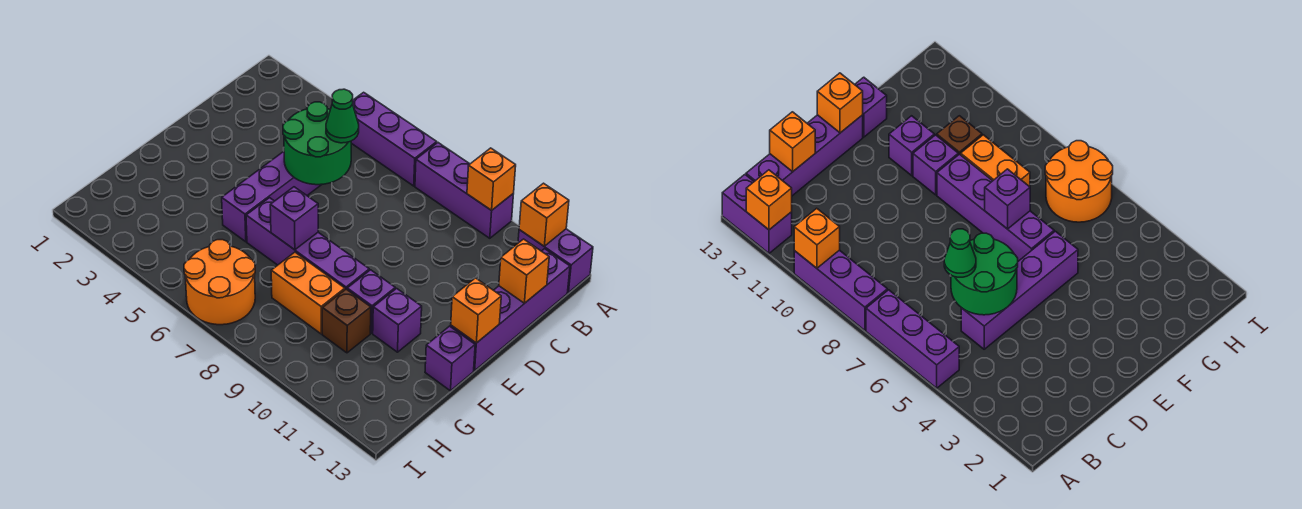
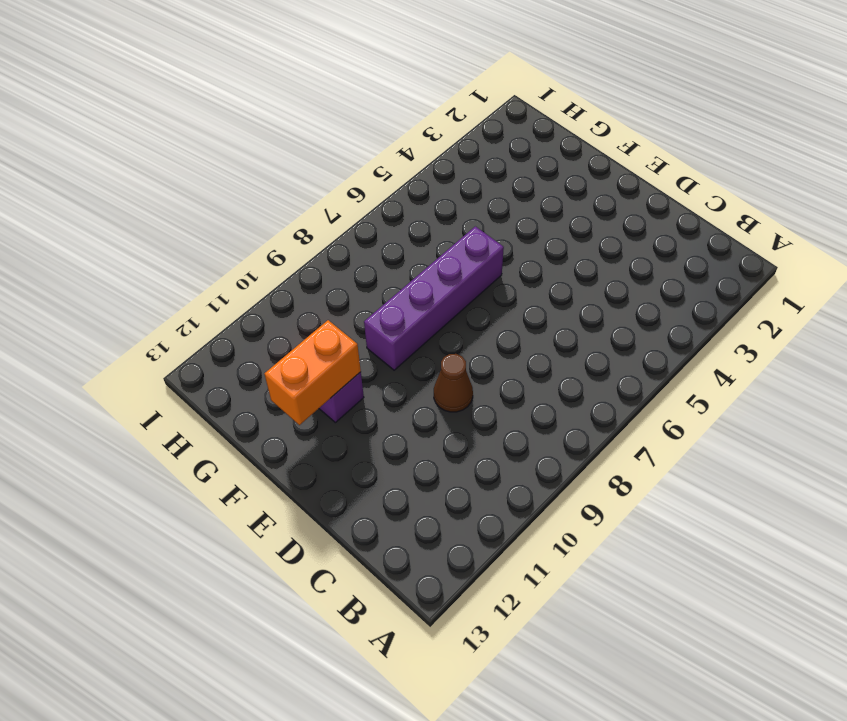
brown cone D9 level 1 -> none
orange brick F11:F12 level 2 -> orange brick G8:G9 level 1
none -> purple brick A5:A7 level 1
none -> purple brick A8:A10 level 1
none -> purple brick A12:A13 level 1

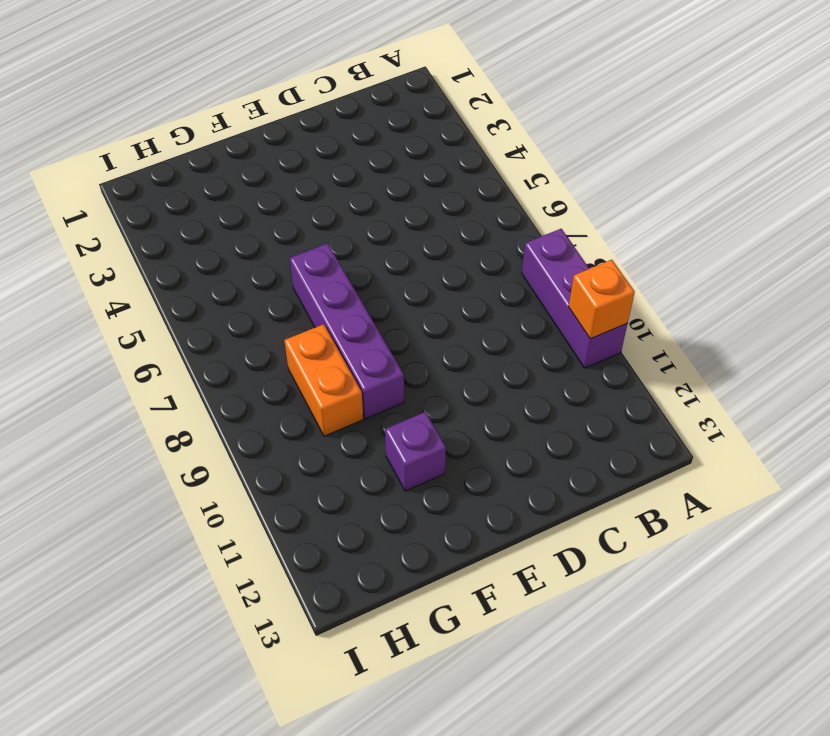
none -> purple brick A5:A7 level 1
none -> purple brick A12:A13 level 1
none -> purple brick B13:E13 level 1

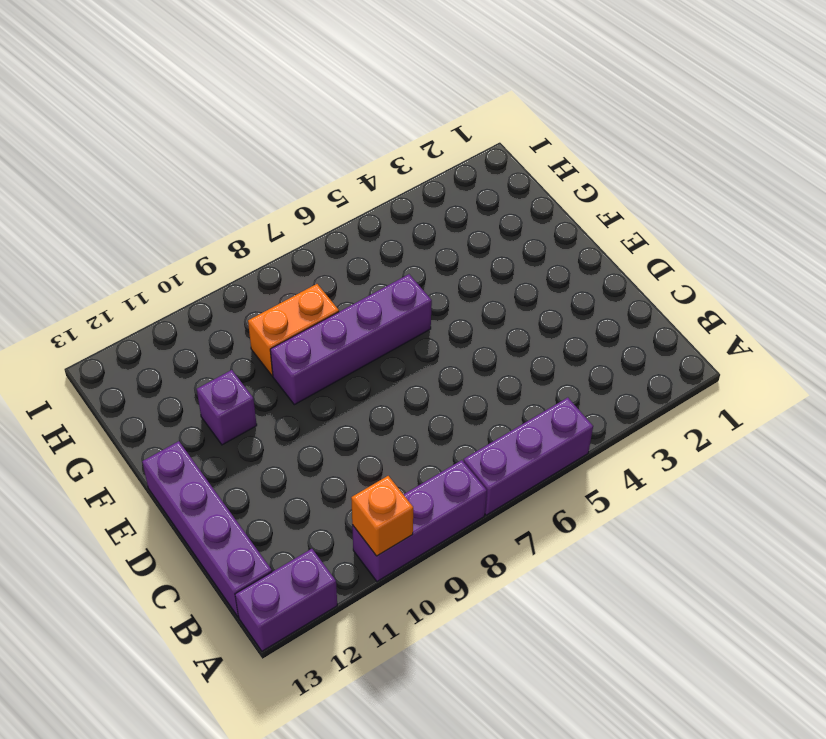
none -> purple brick C5:F5 level 1
none -> purple brick F10 level 1
none -> purple brick F13 level 1

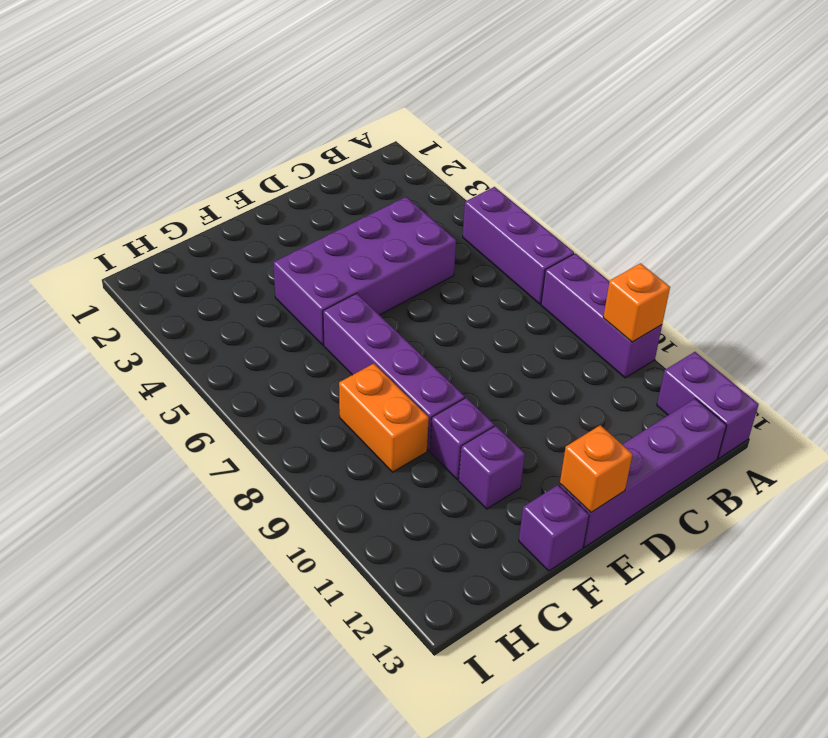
purple brick C4:F5 level 1 -> purple brick C5:F5 level 1
none -> brown brick G10 level 1
none -> orange round brick H6:I7 level 1
none -> orange brick A12 level 2

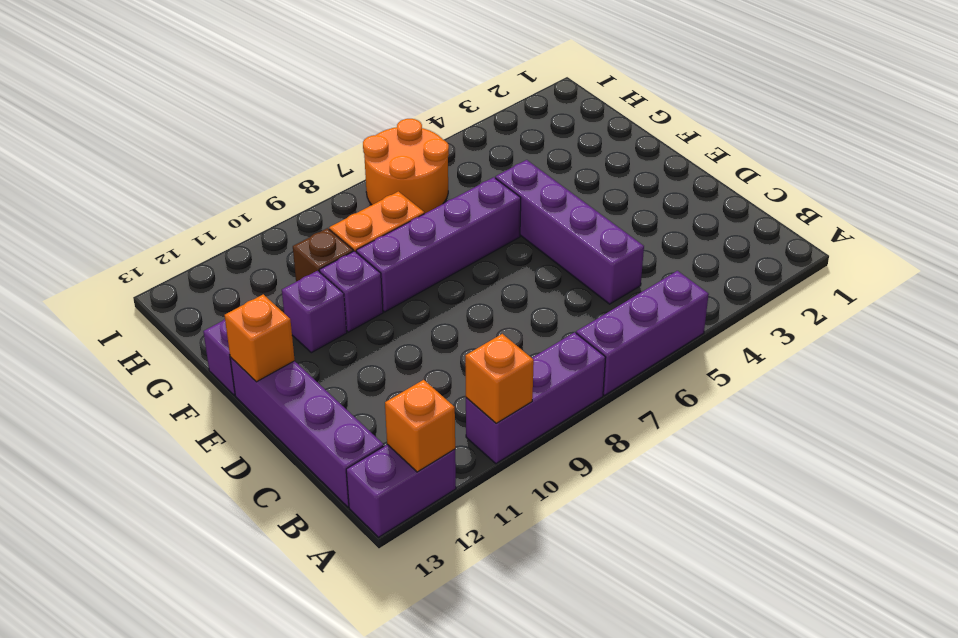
none -> green round brick C5:D6 level 2
none -> orange brick C13 level 2
none -> purple brick F7 level 2

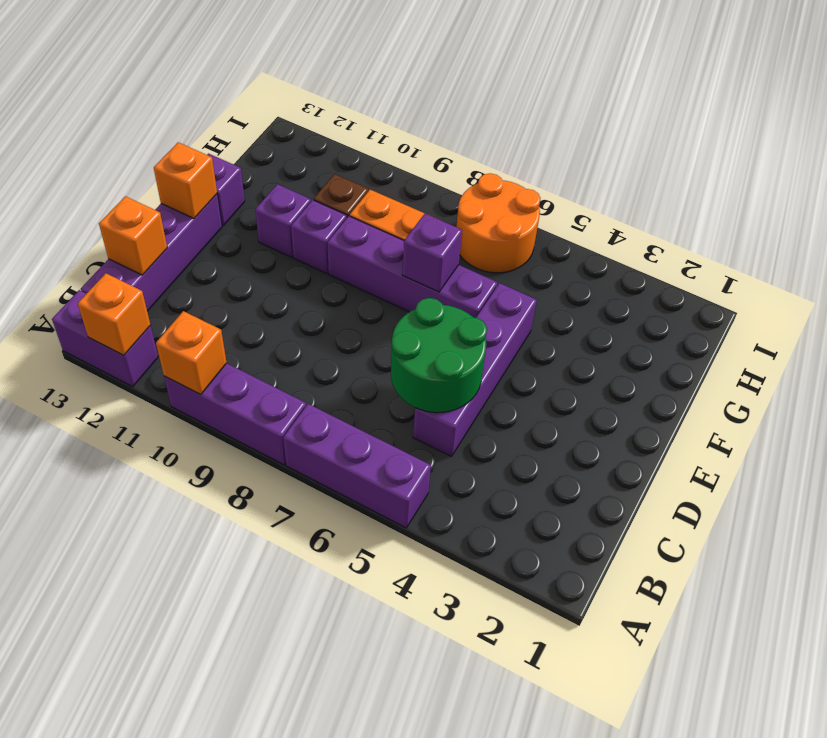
none -> green cone C6 level 3

